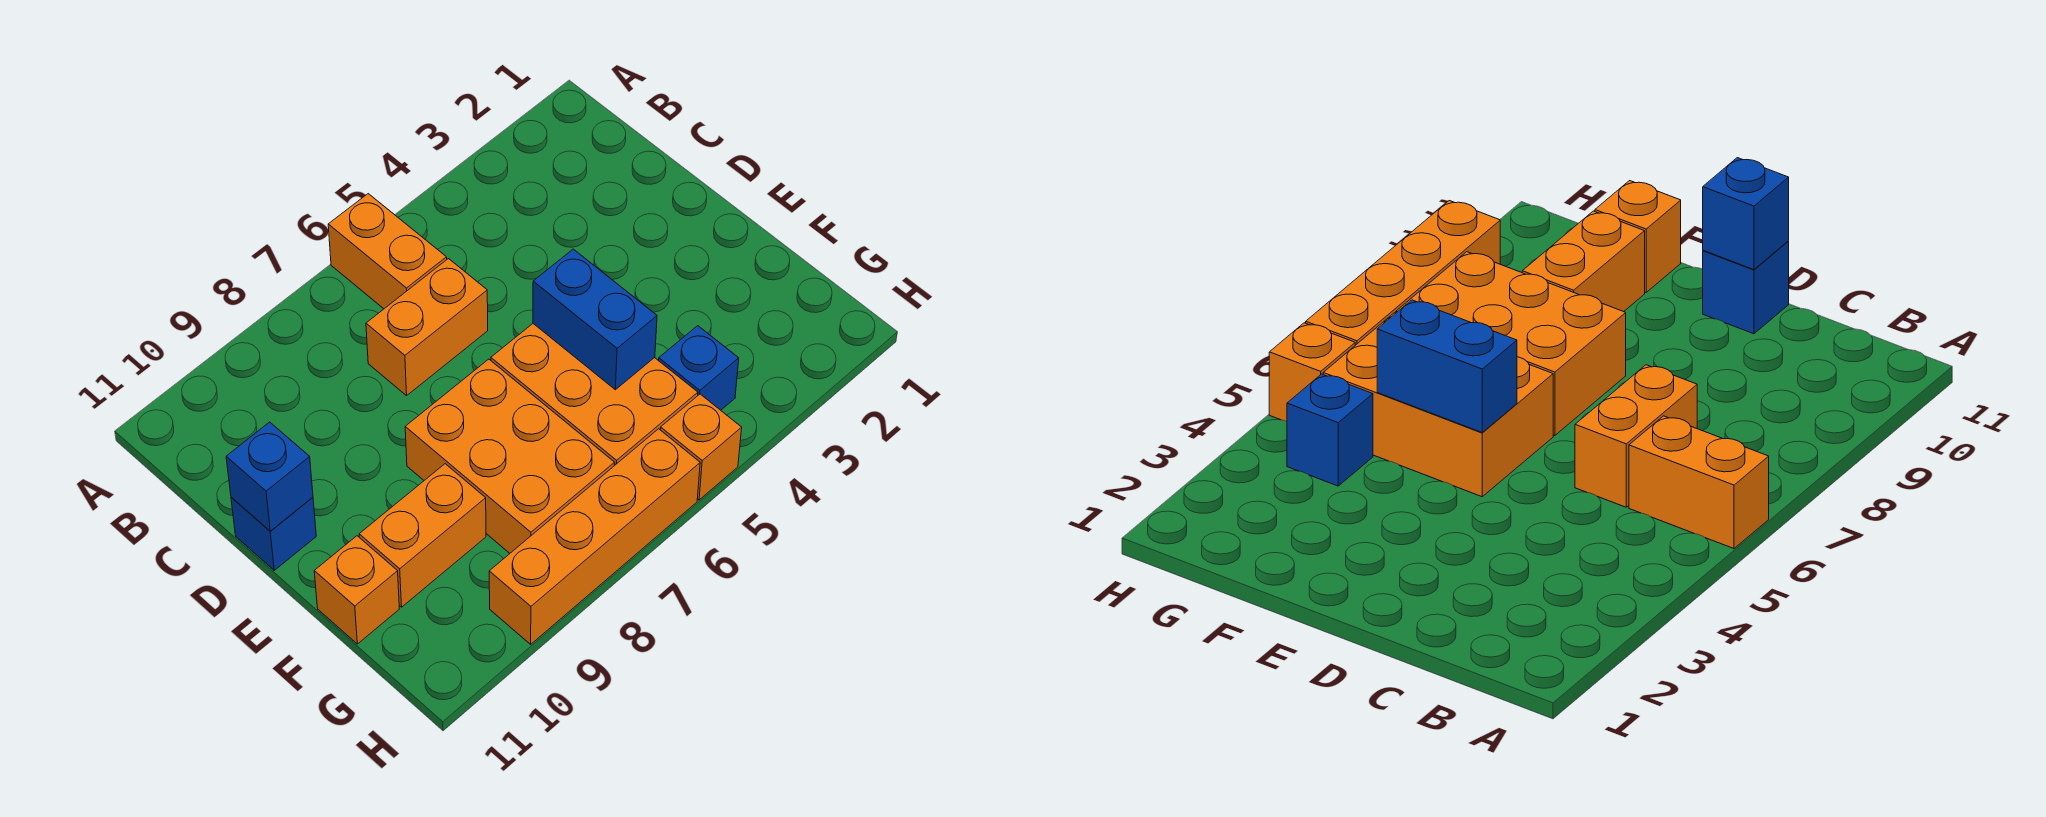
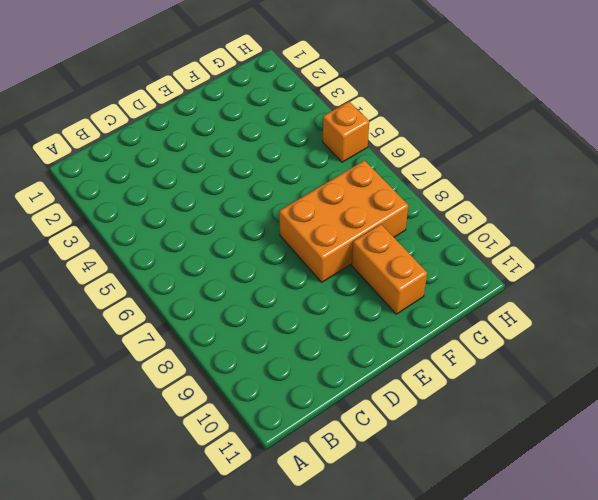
none -> orange brick A6:B6 level 1
none -> orange brick C6:C7 level 1
none -> blue brick D11 level 1

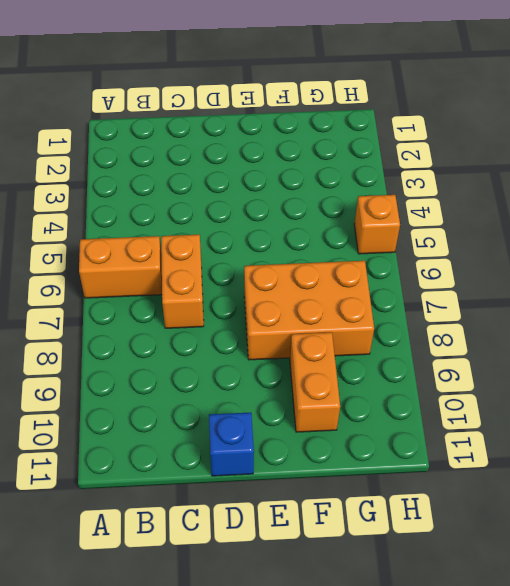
none -> orange brick E5:G6 level 1
none -> orange brick F11 level 1
none -> blue brick G4 level 1

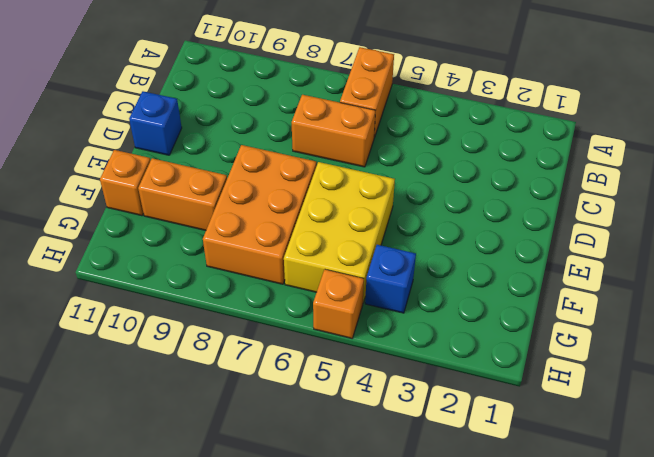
yellow brick E5:G6 level 1 -> orange brick E5:G6 level 1
none -> orange brick H6:H9 level 1
none -> blue brick D11 level 2
none -> blue brick E5:F5 level 2

